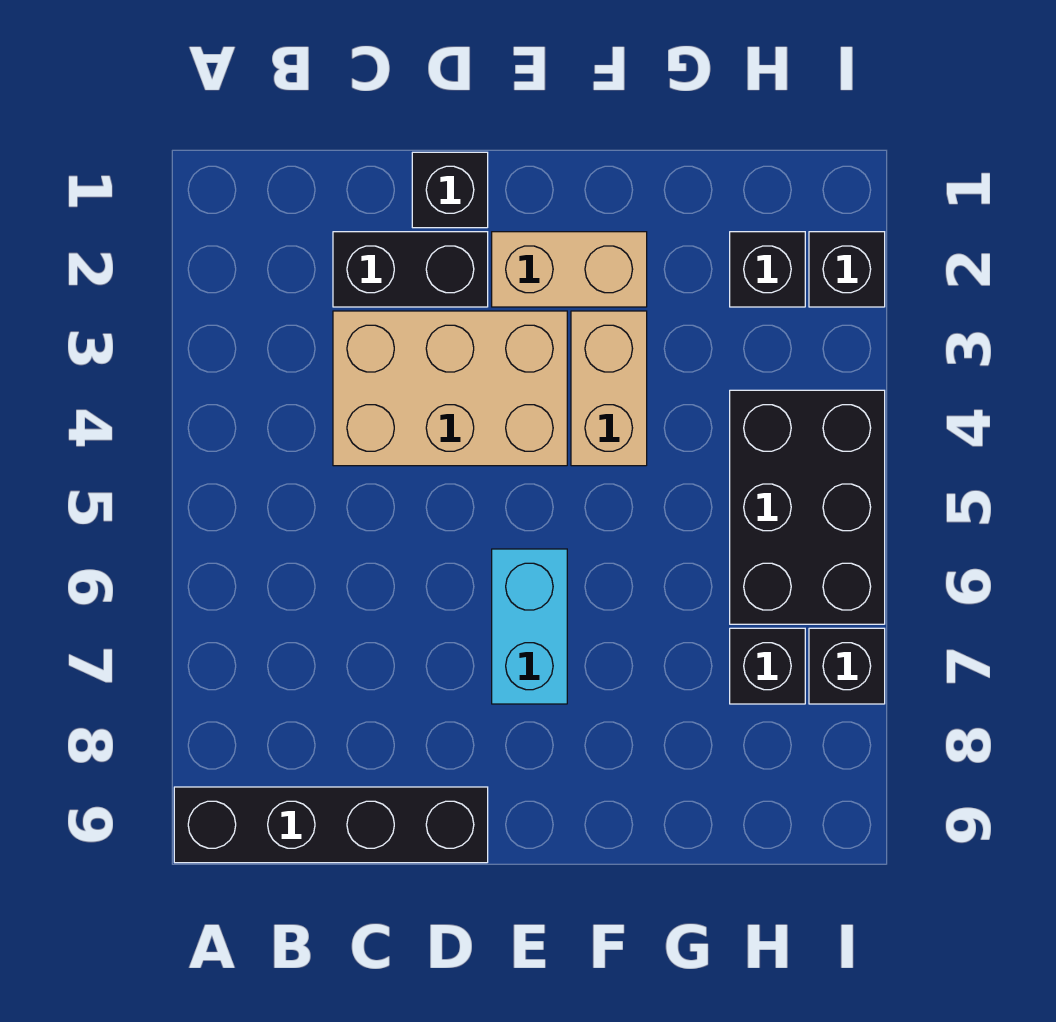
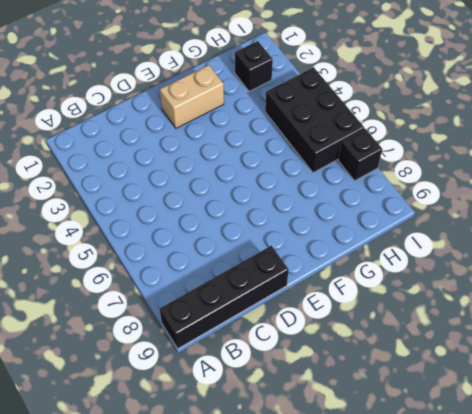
none -> black brick C2:D2 level 1
none -> tan brick C3:E4 level 1
none -> black brick D1 level 1

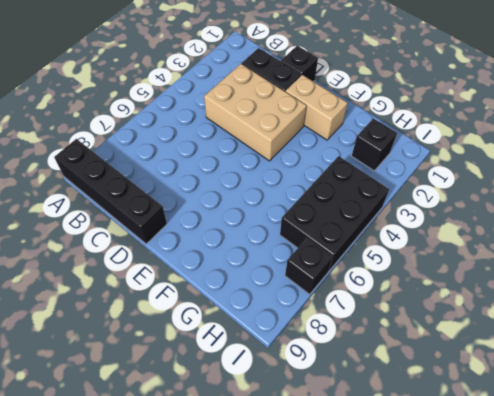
none -> cyan brick E6:E7 level 1
none -> tan brick F3:F4 level 1
none -> black brick H7 level 1

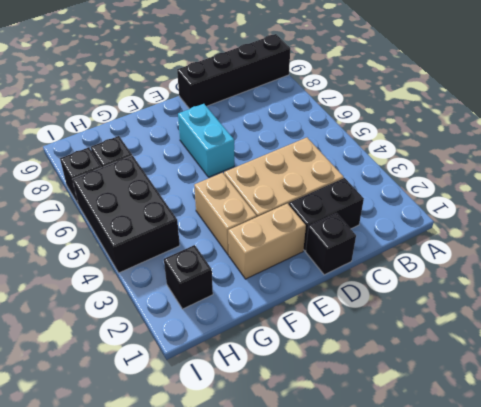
none -> black brick I2 level 1

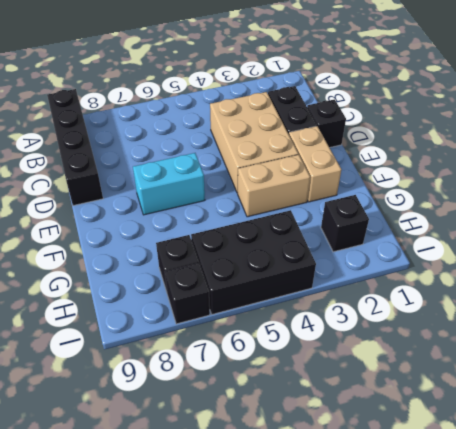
none -> black brick I2 level 1

